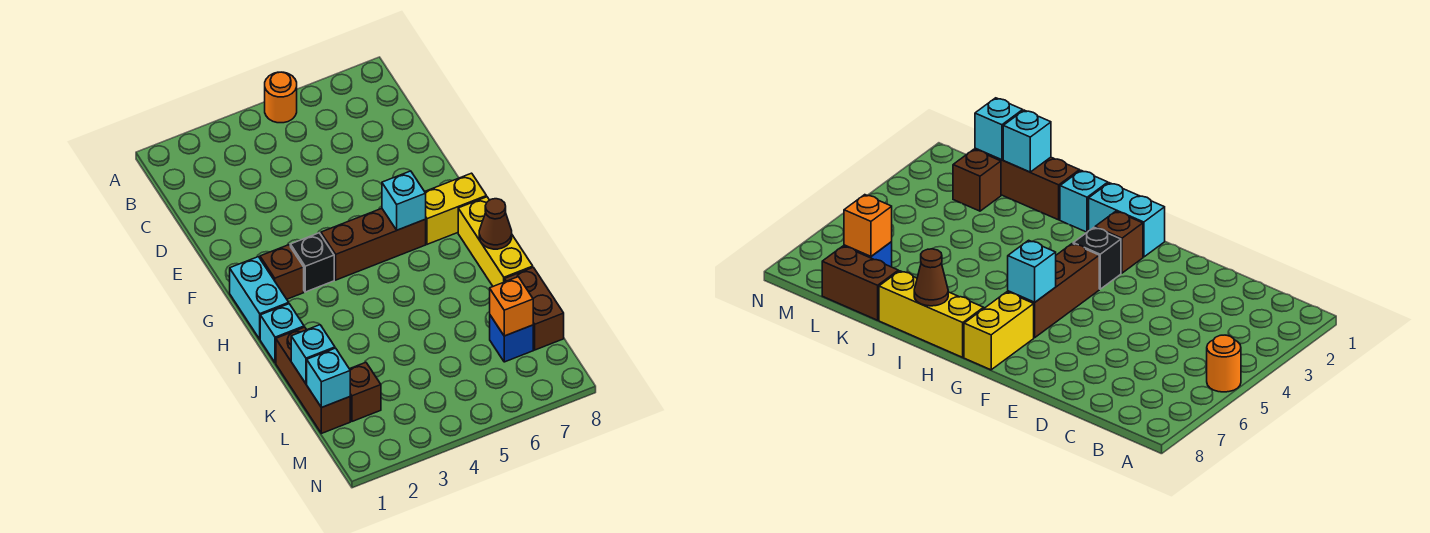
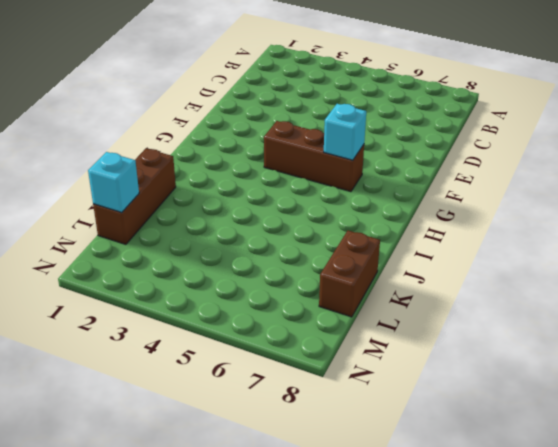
none -> orange round brick A5 level 1
none -> cyan brick G1:H1 level 1
none -> brown brick G2 level 1

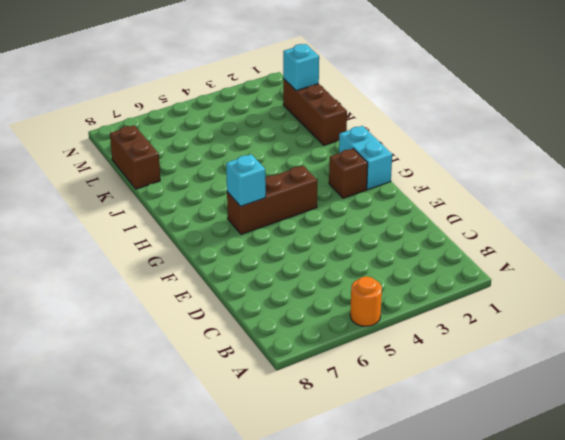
none -> black brick G3 level 1
none -> yellow brick G7:G8 level 1
none -> yellow brick H8:J8 level 1

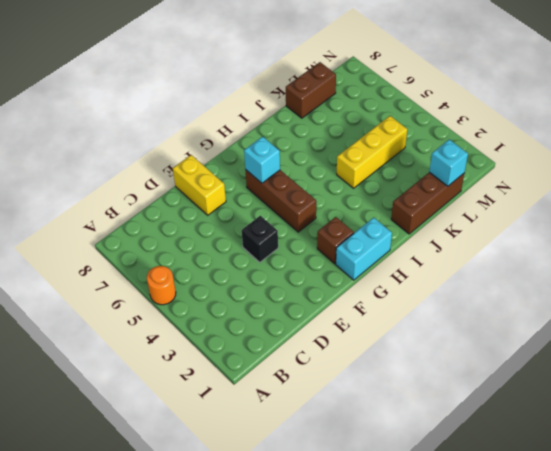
black brick E4 level 1 -> black brick G3 level 1
yellow brick E7:E8 level 1 -> yellow brick G7:G8 level 1
yellow brick J4:L4 level 1 -> yellow brick H8:J8 level 1
none -> cyan brick I1 level 1
none -> brown brick L2 level 1
none -> blue brick L7 level 1

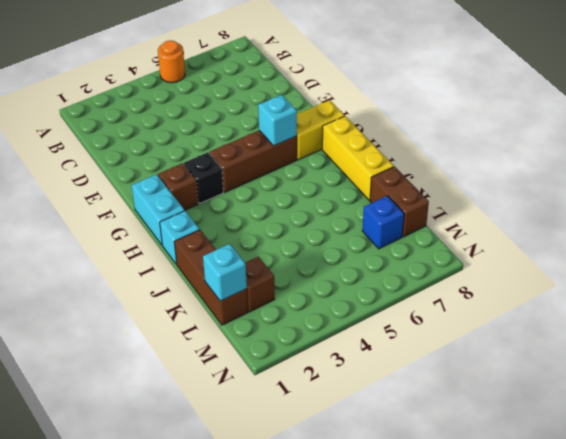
none -> brown cone I8 level 2
none -> cyan brick K1 level 2
none -> orange brick L7 level 2

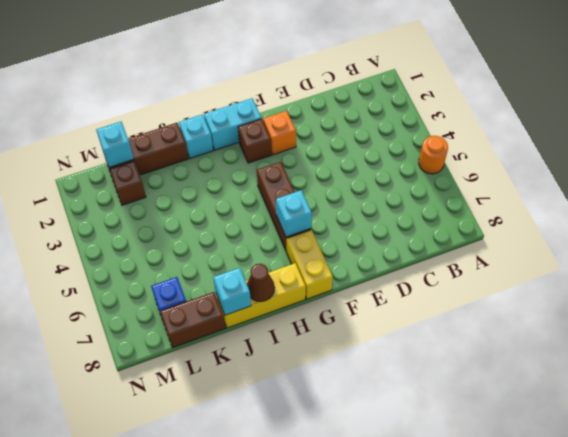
orange brick F2 level 1 -> orange brick L7 level 2
cyan brick J8 level 2 -> cyan brick K1 level 2
none -> black brick G3 level 1

